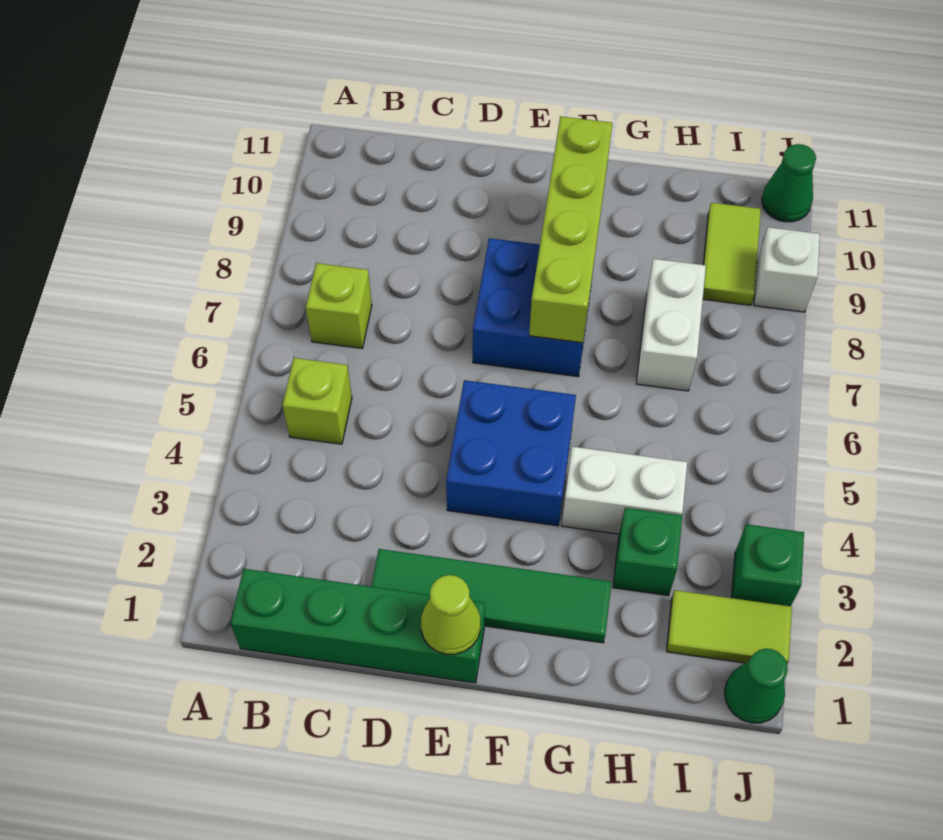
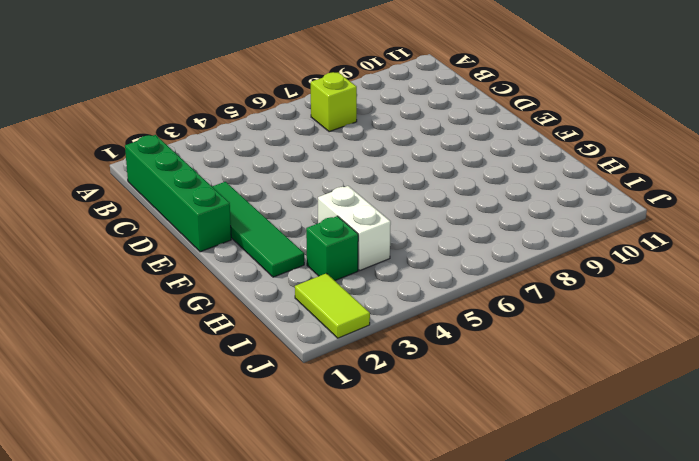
none -> lime brick B5 level 1
none -> blue brick E4:F5 level 1
none -> blue brick E7:F8 level 1

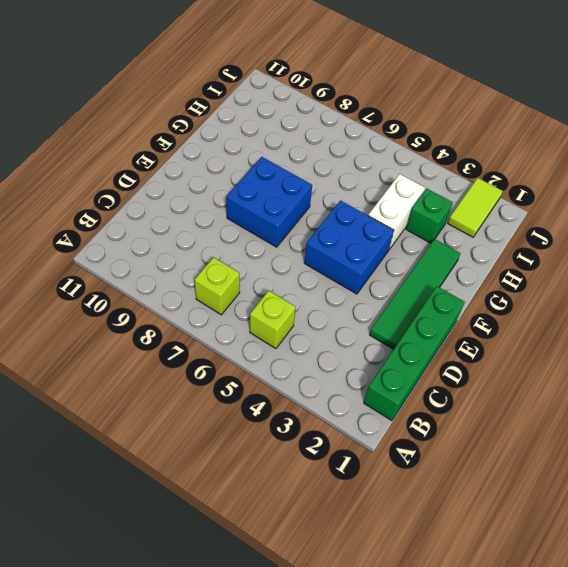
none -> white brick H7:H8 level 1
none -> lime tile I9:I10 level 1
none -> green cone J1 level 1

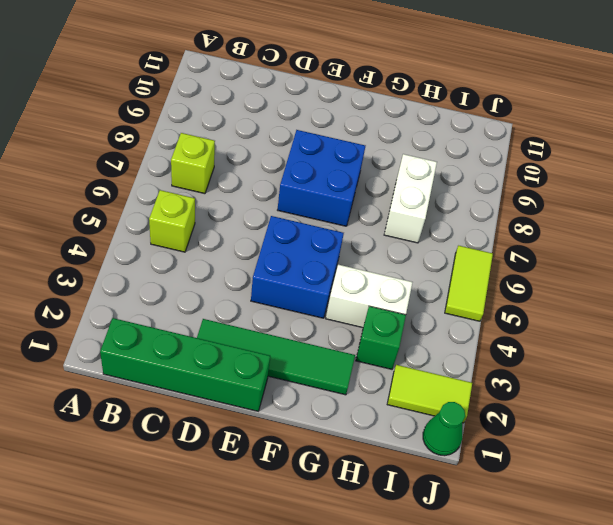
lime tile J5:J6 level 1 -> lime tile I9:I10 level 1
none -> green brick J3 level 1
none -> white brick J9 level 1
none -> green cone J11 level 1

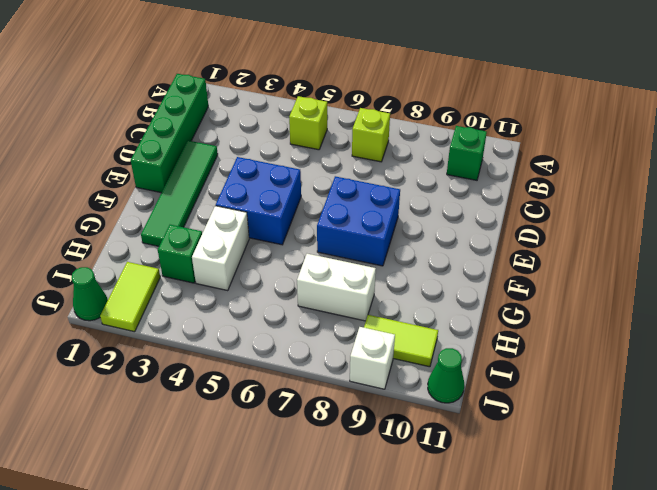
green brick B10 level 1 -> green brick J3 level 1
none -> lime cone E1 level 2
none -> lime brick F7:F10 level 2

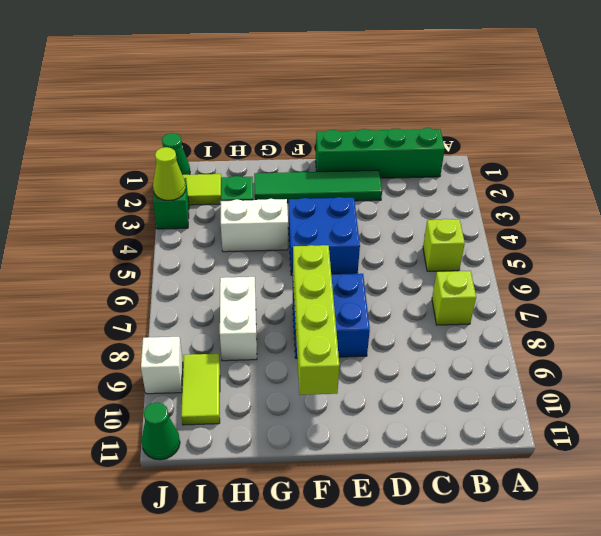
lime cone J3 level 2 -> lime cone E1 level 2

